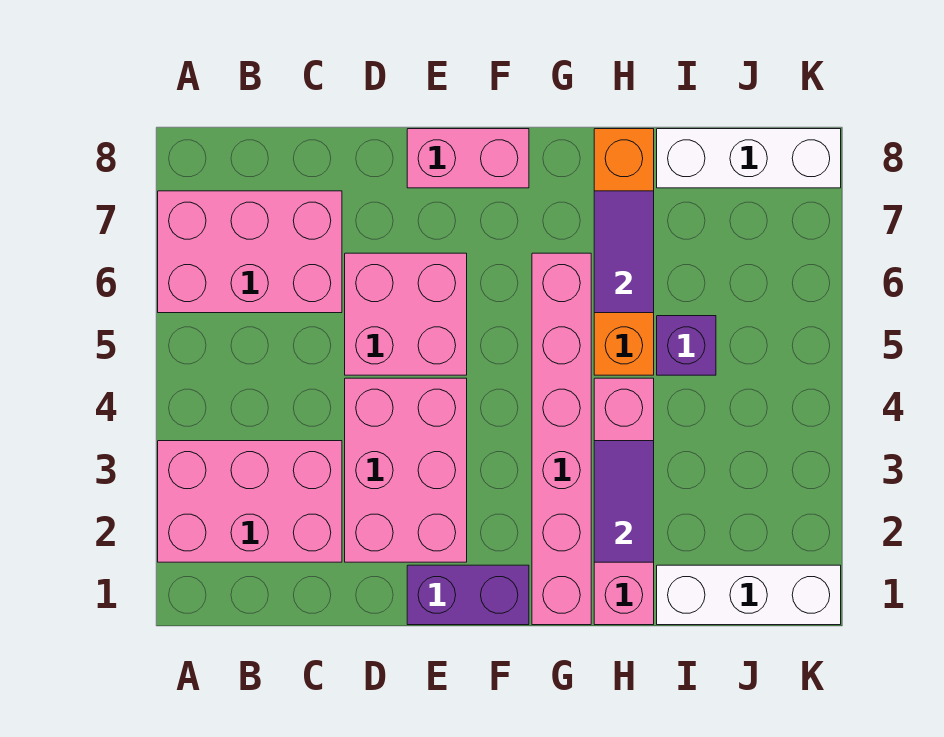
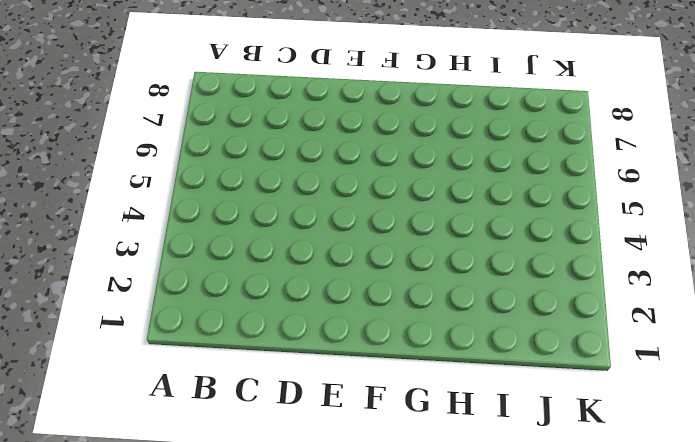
none -> pink brick A2:C3 level 1
none -> pink brick A6:C7 level 1
none -> pink brick D2:E4 level 1

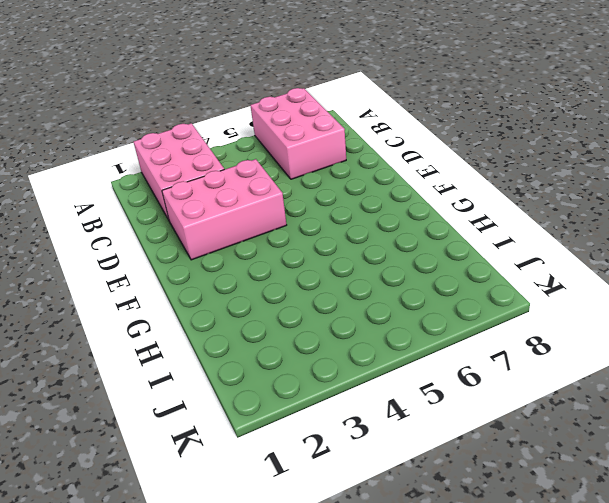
none -> pink brick D5:E6 level 1
none -> purple brick E1:F1 level 1
none -> pink brick E8:F8 level 1

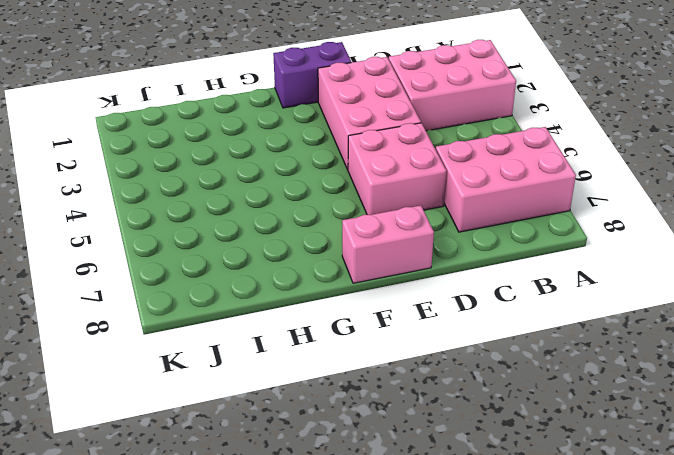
none -> pink brick G1:G6 level 1
none -> pink brick H1:H4 level 1
none -> orange brick H5:H8 level 1

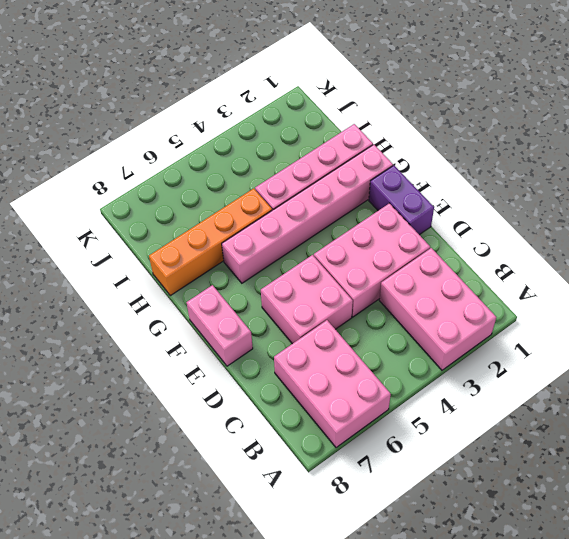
none -> white brick I1:K1 level 1
none -> purple brick I5 level 1
none -> white brick I8:K8 level 1

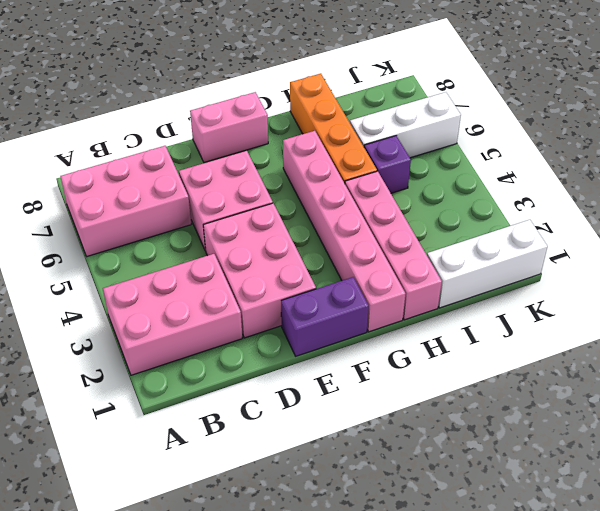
white brick I6:K6 level 1 -> white brick I8:K8 level 1
none -> purple tile H2:H3 level 2
none -> purple tile H6:H7 level 2

